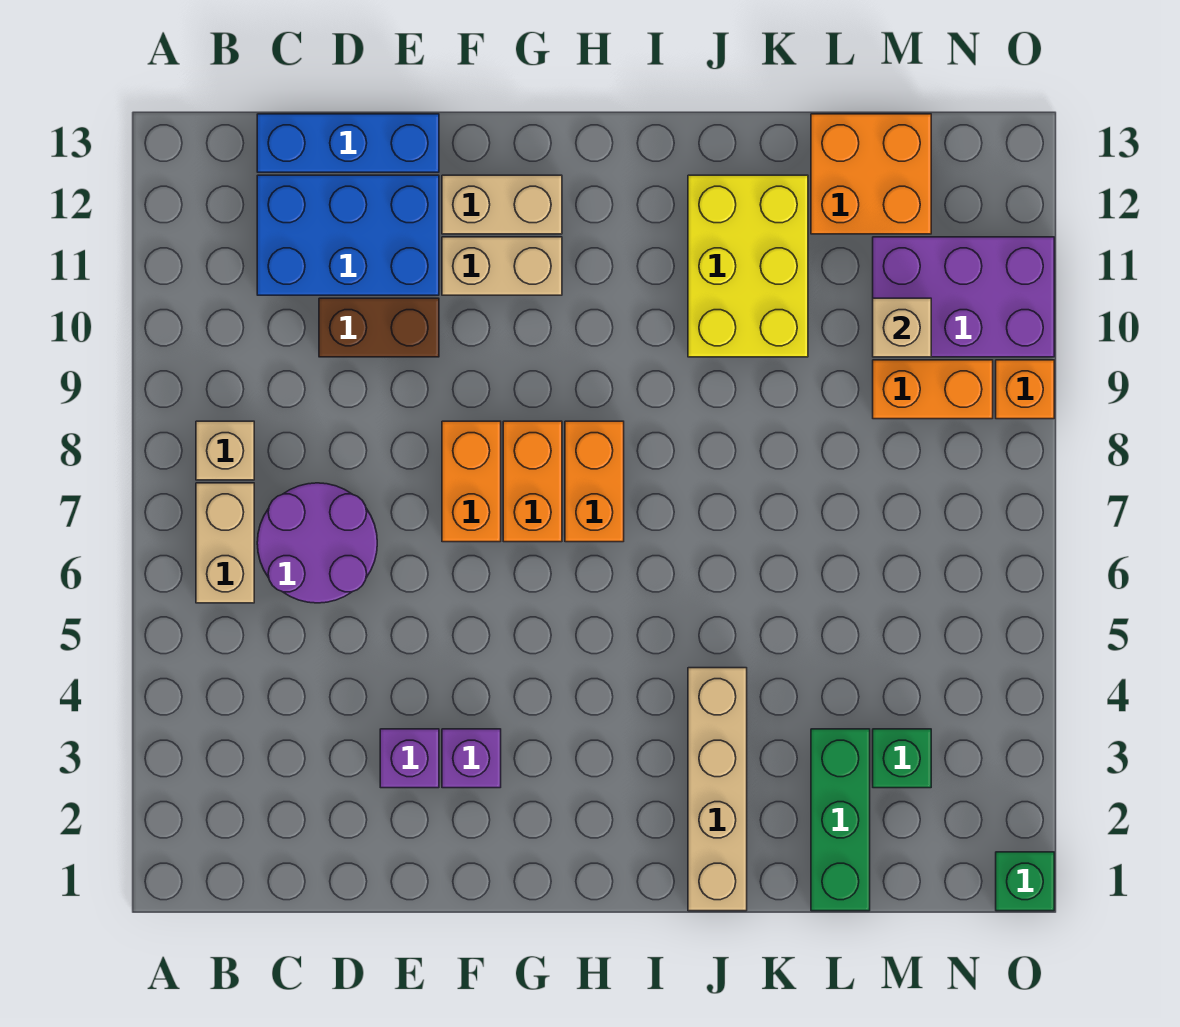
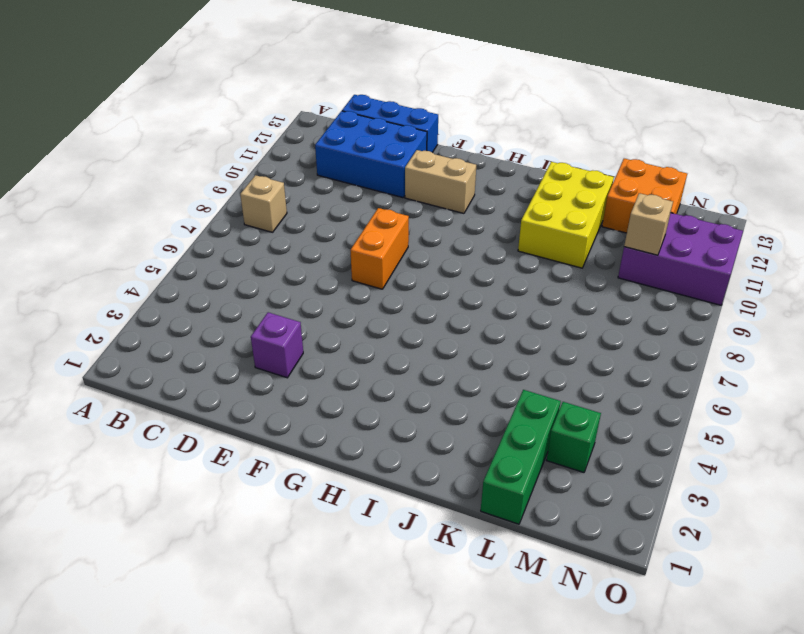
none -> tan brick B6:B7 level 1
none -> purple round brick C6:D7 level 1
none -> brown brick D10:E10 level 1

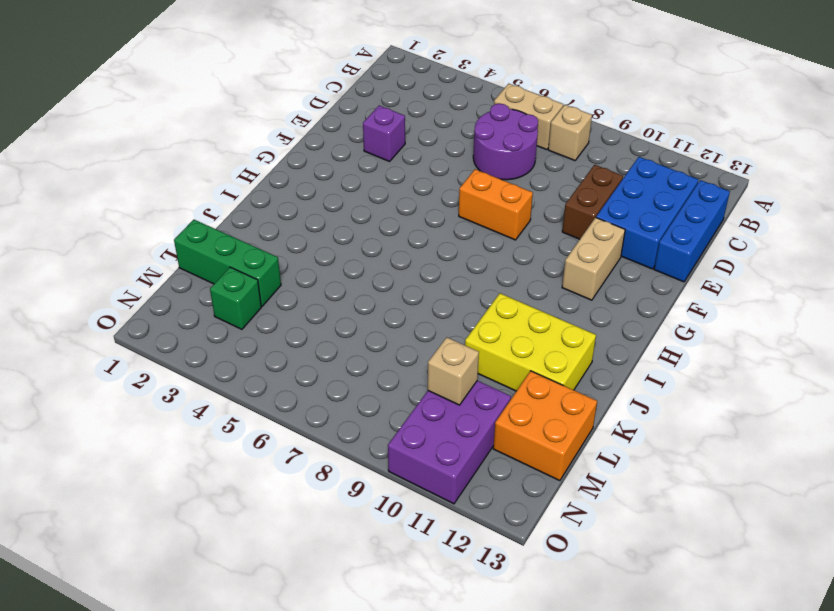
none -> purple brick F3 level 1
none -> tan brick F12:G12 level 1
none -> orange brick G7:G8 level 1

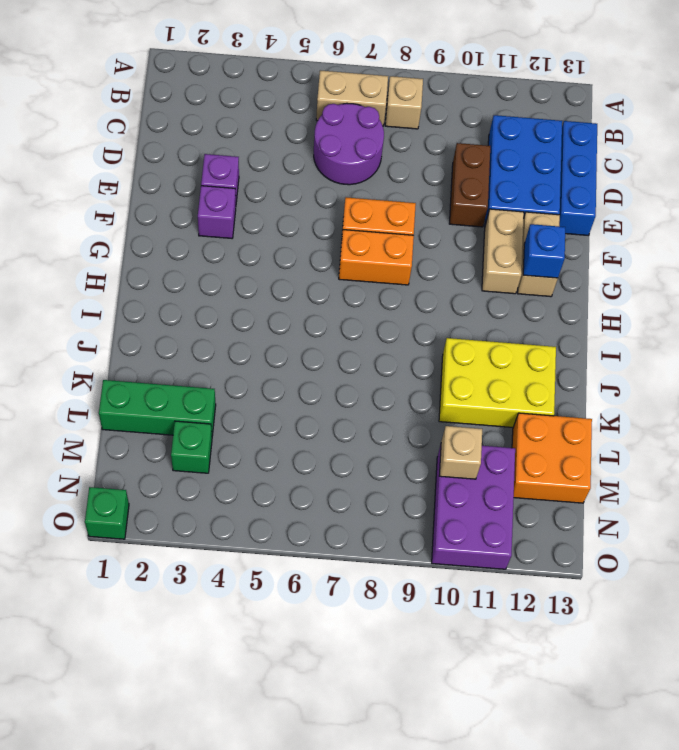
blue brick G12 level 2 -> none
none -> orange brick H7:H8 level 1
none -> tan brick J1:J4 level 1
none -> orange brick M9:N9 level 1

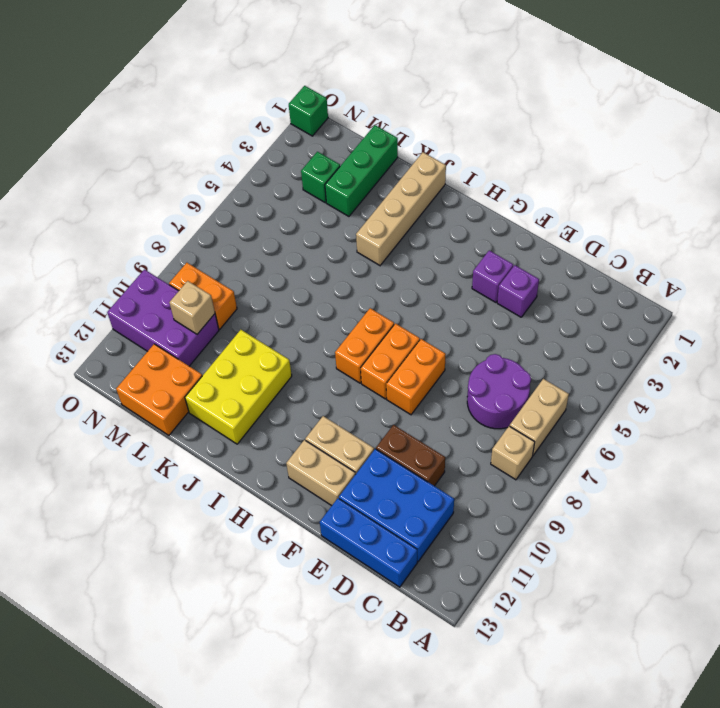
none -> orange brick O9 level 1

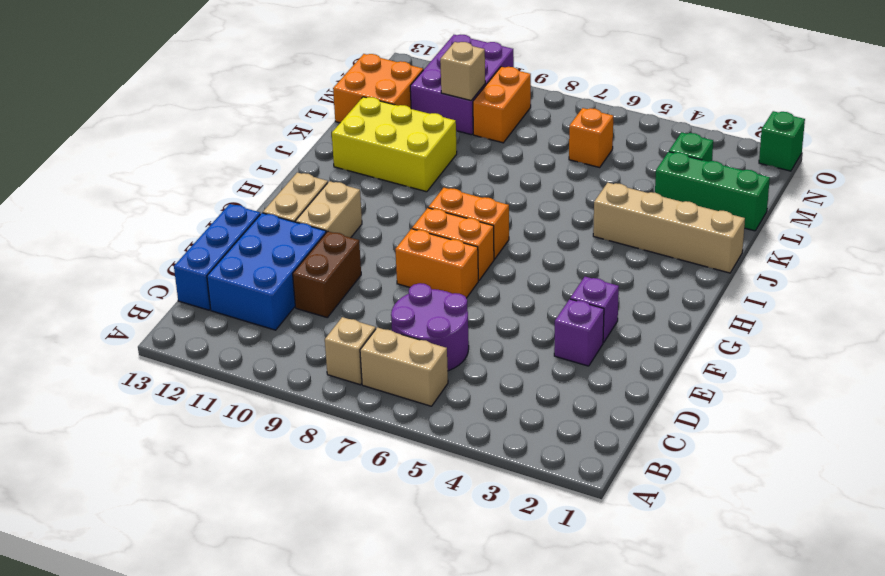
orange brick M6 level 1 -> orange brick O9 level 1

